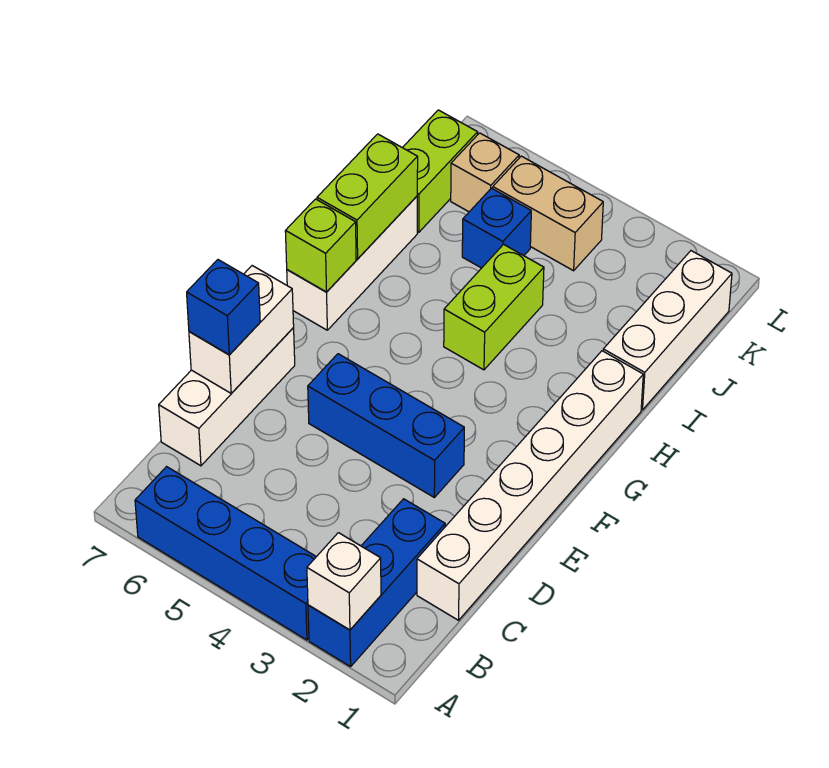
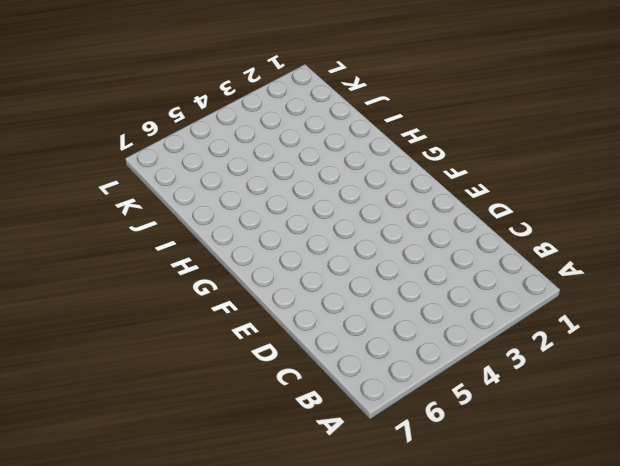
none -> blue brick A2:C2 level 1
none -> blue brick A3:A6 level 1
none -> white brick C1:H1 level 1

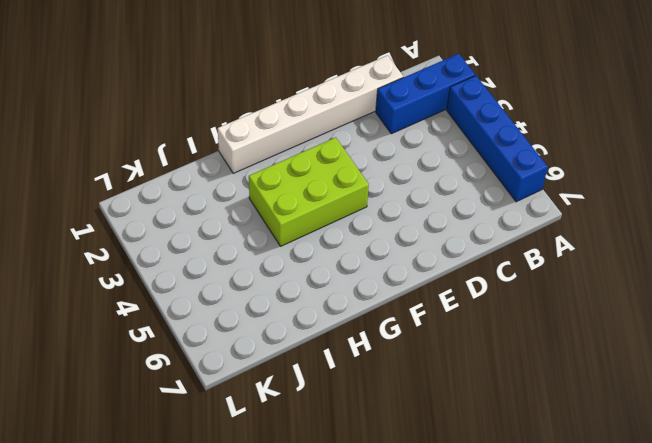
lime brick F3:H4 level 1 -> lime brick H4:I4 level 1
none -> white brick C7:E7 level 1
none -> blue brick E3:E5 level 1
none -> white brick G7:I7 level 1

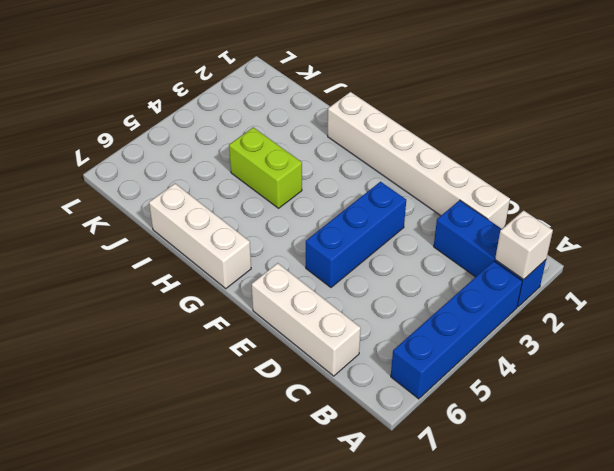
none -> white brick I1:K1 level 1
none -> blue brick J5 level 1
none -> lime brick J7:K7 level 1

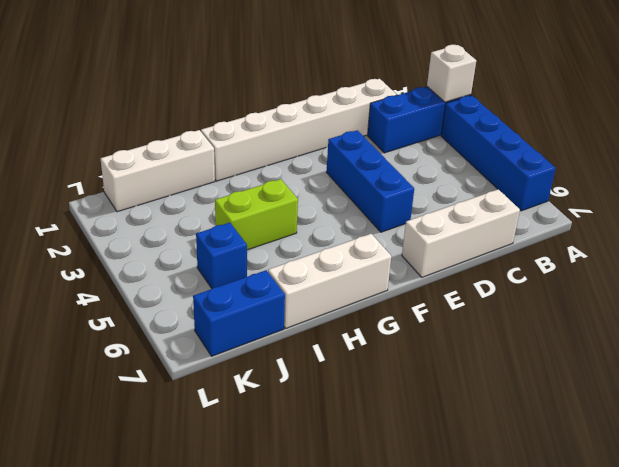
blue brick J7:K7 level 1 -> lime brick J7:K7 level 1
none -> tan brick K4:K5 level 1
none -> tan brick K6 level 1
none -> white brick D7:E7 level 2

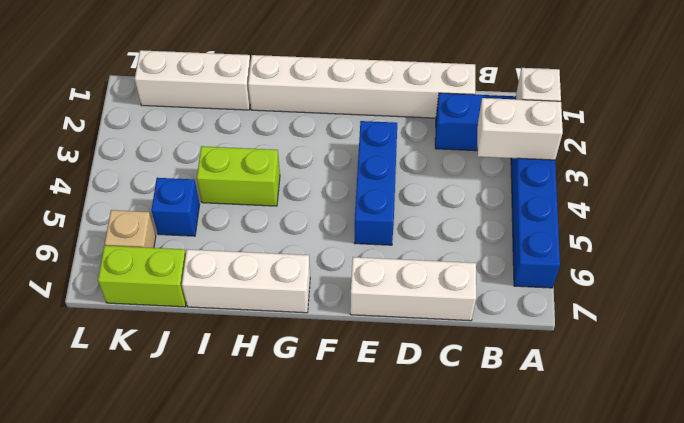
white brick A3:B3 level 2 -> white brick D7:E7 level 2
none -> tan brick K4:K5 level 1
none -> lime brick G7 level 2
none -> lime brick H7:I7 level 2

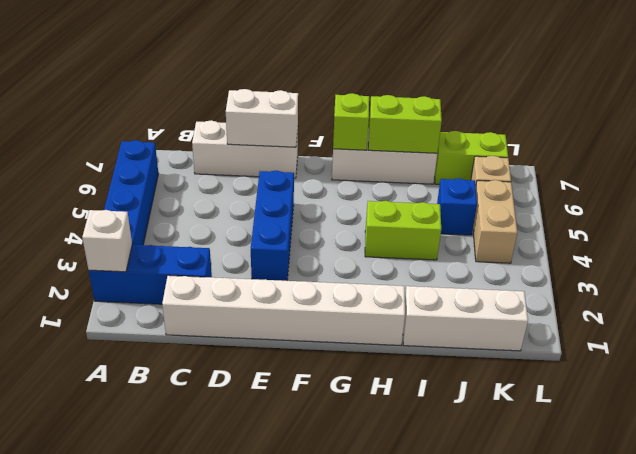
none -> blue brick D7 level 3

